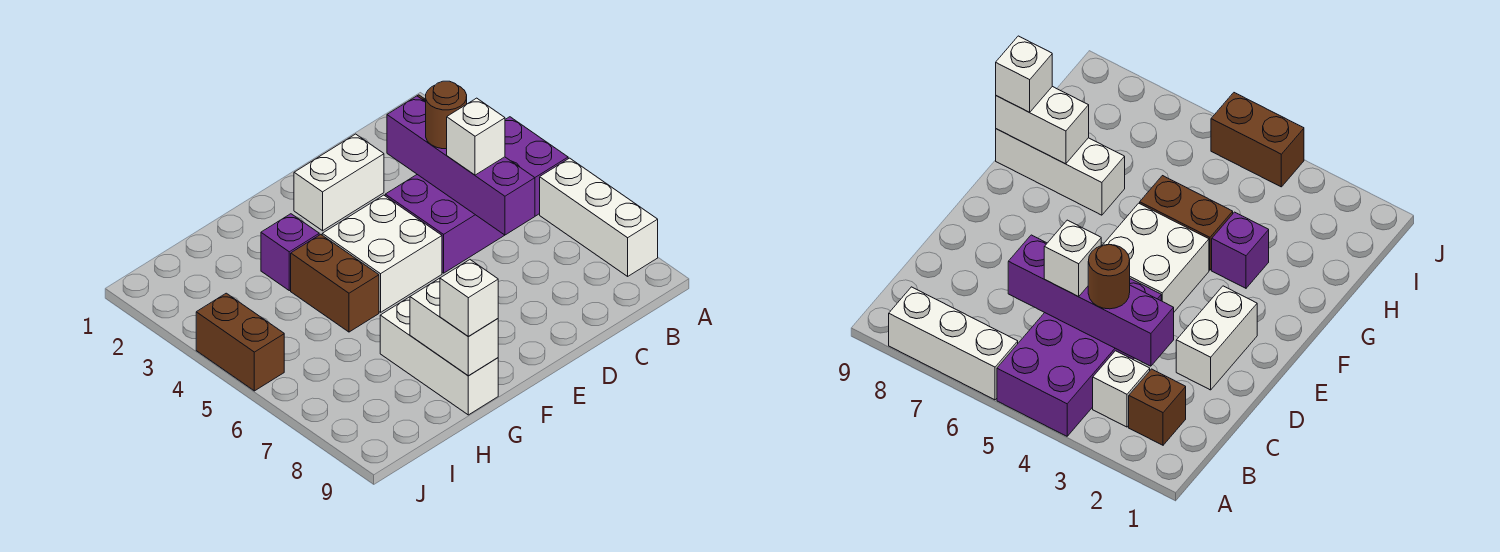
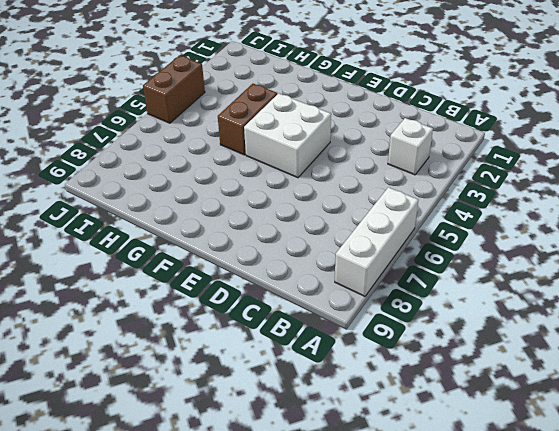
none -> purple brick A4:D5 level 1
none -> brown brick B2 level 1
none -> white brick D2:E2 level 1

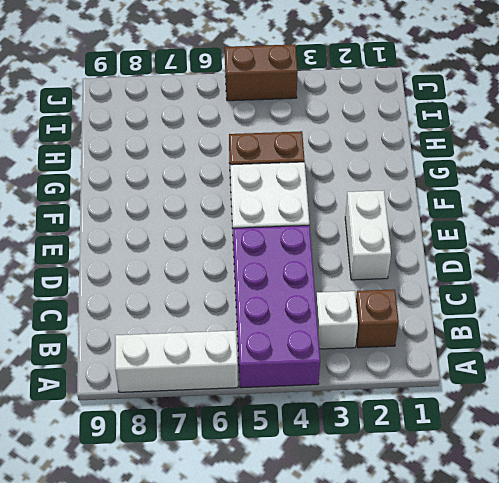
none -> purple brick G3 level 1
none -> white brick G7:G9 level 1
none -> purple brick C3:C6 level 2

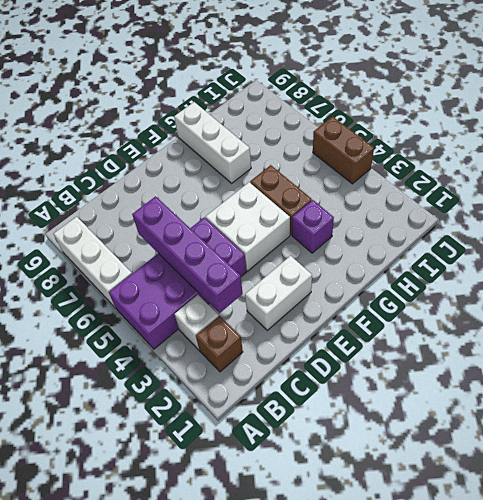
none -> white brick G8:G9 level 2
none -> brown round brick C4 level 3
none -> white brick C5 level 3

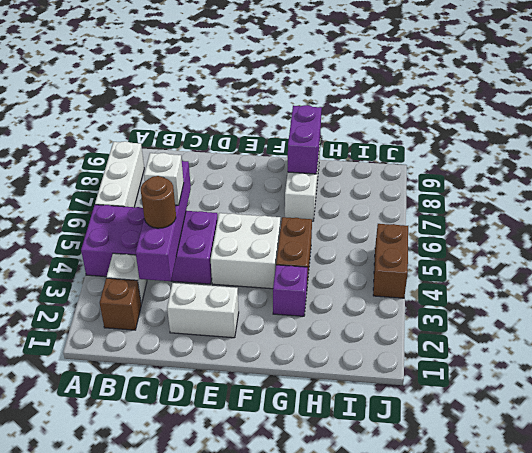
purple brick G8:G9 level 2 -> white brick G8:G9 level 2
none -> white brick G9 level 3

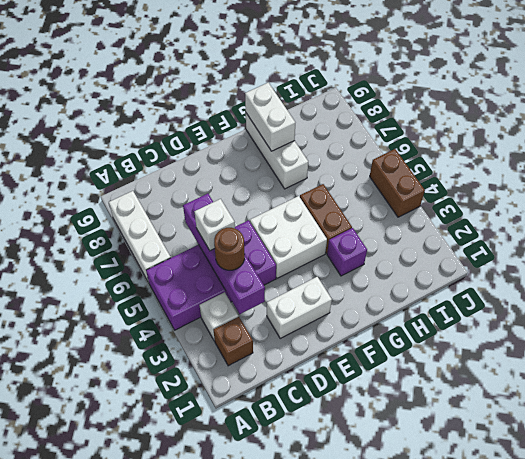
none -> white brick G9 level 3

